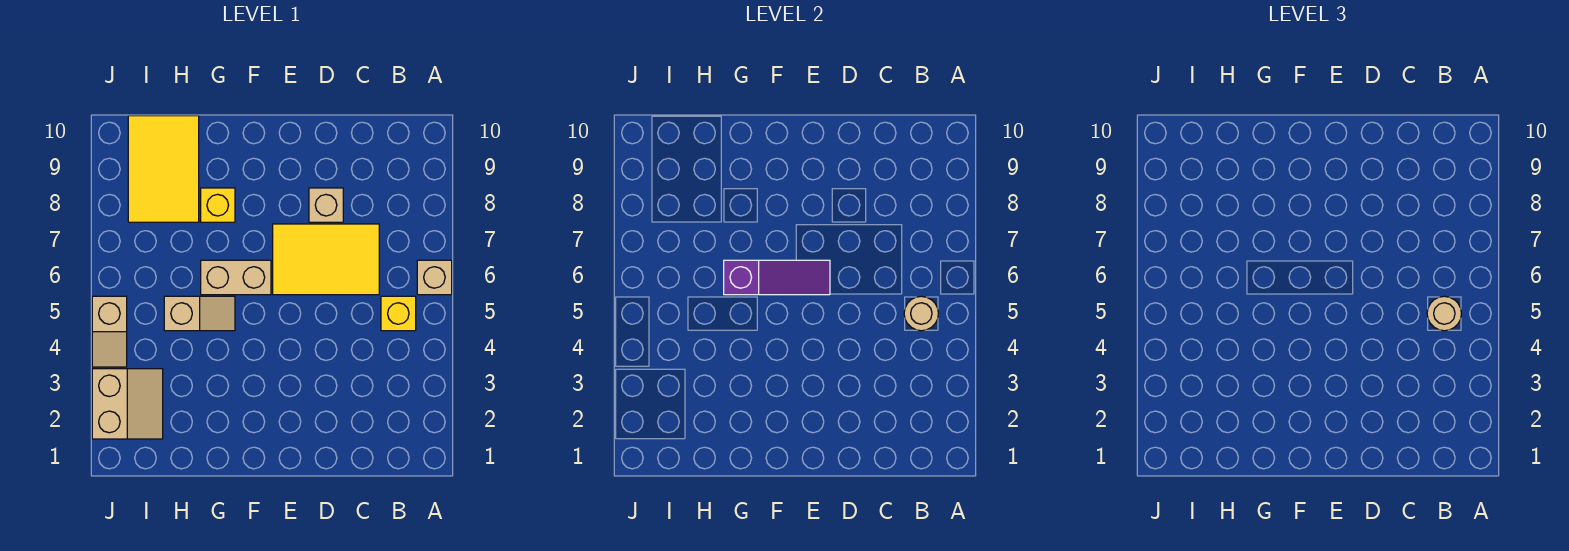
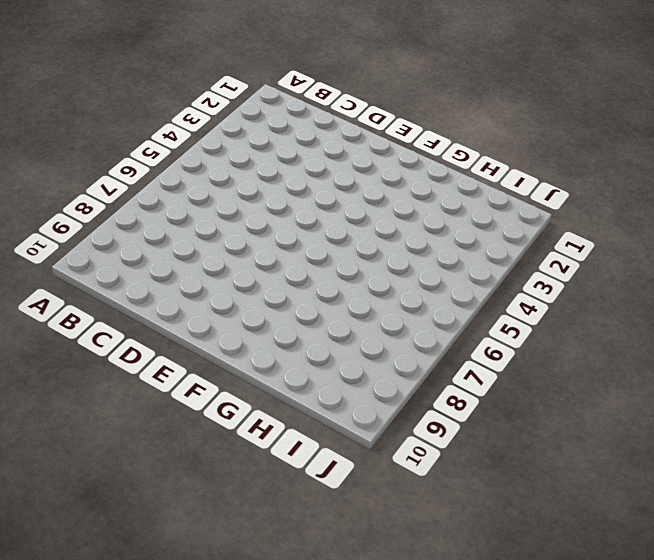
none -> tan brick A6 level 1
none -> yellow brick B5 level 1
none -> yellow tile C6:E7 level 1

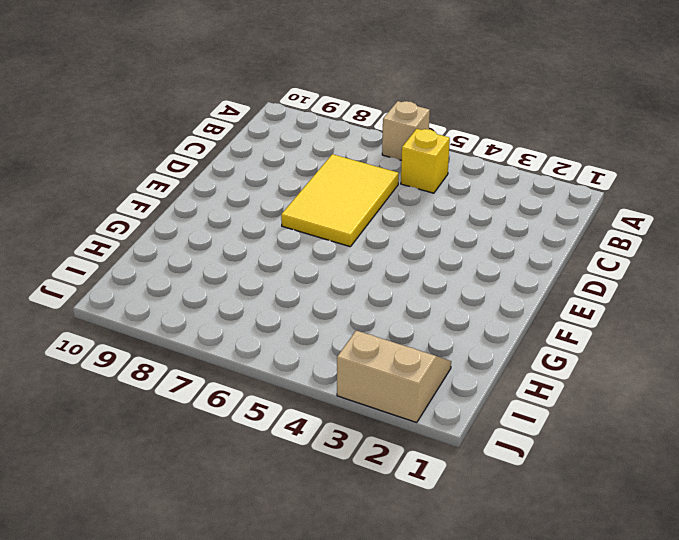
none -> tan brick D8 level 1
none -> tan brick F6:G6 level 1
none -> tan slope G5:H5 level 1 top H

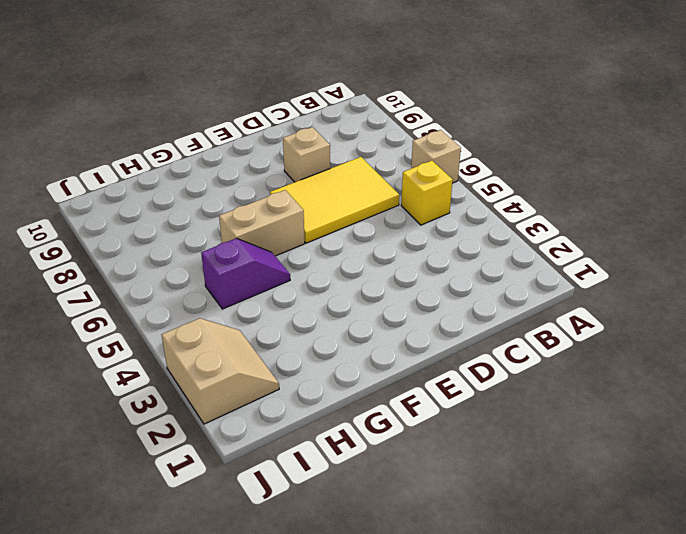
purple slope G5:H5 level 1 top H -> tan slope G5:H5 level 1 top H
none -> yellow brick G8 level 1
none -> yellow tile H8:I10 level 1
none -> tan slope J4:J5 level 1 top 5

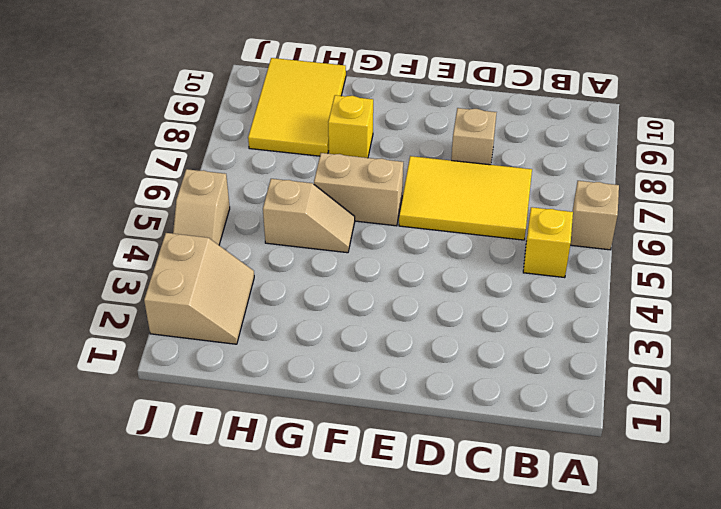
none -> tan round brick B5 level 2
none -> purple slope E6:G6 level 2 top G
none -> tan round brick B5 level 3

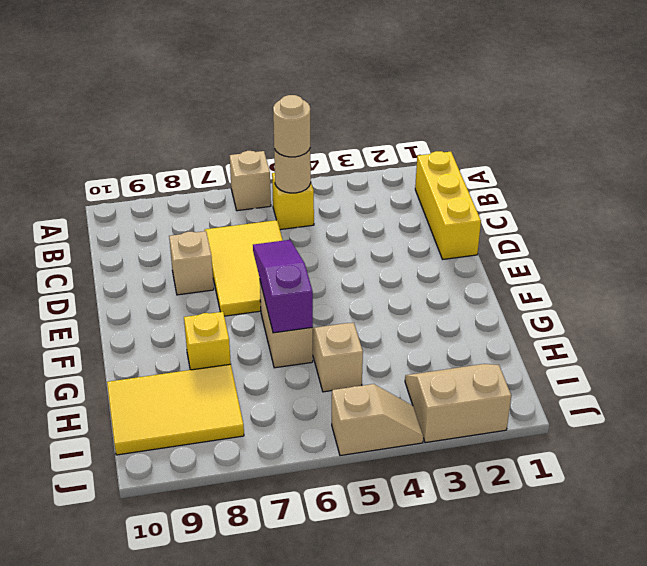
yellow brick B1:D1 level 1 -> none

